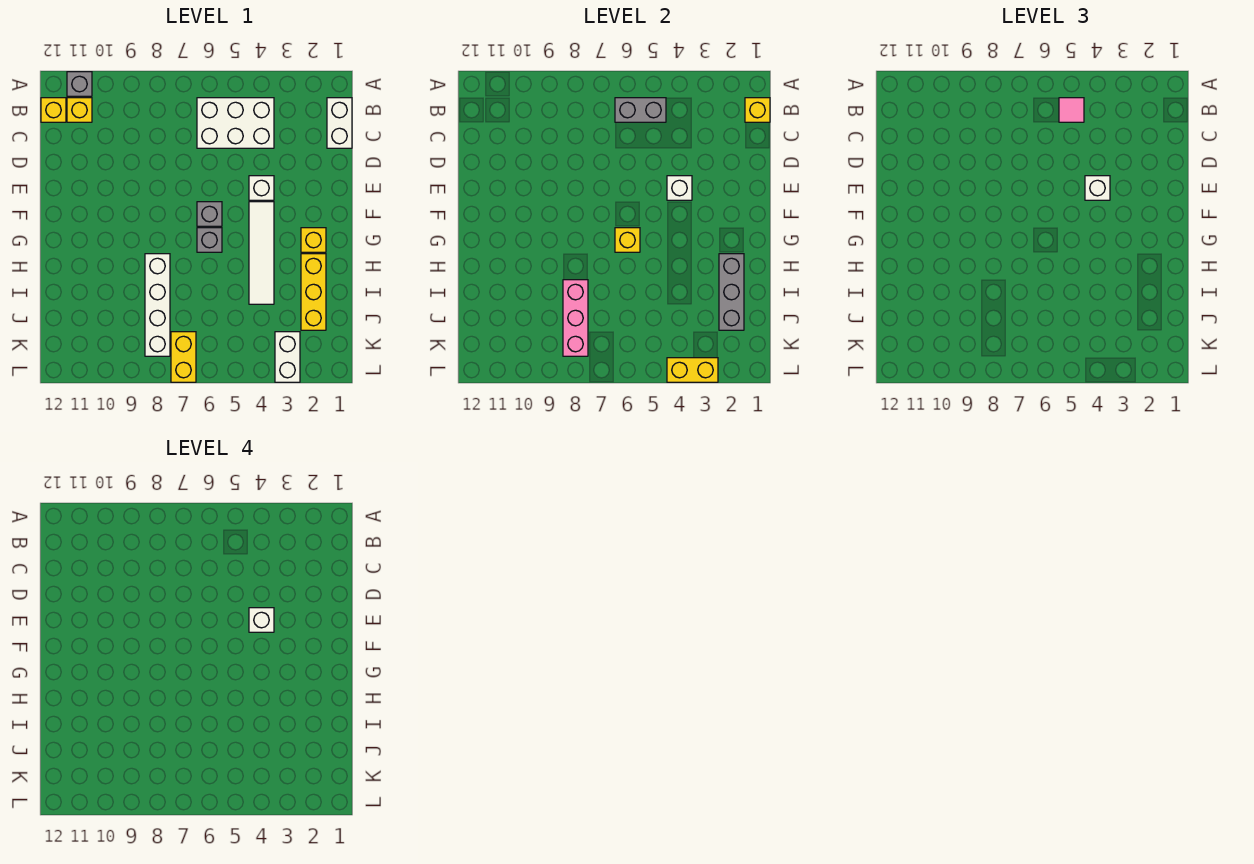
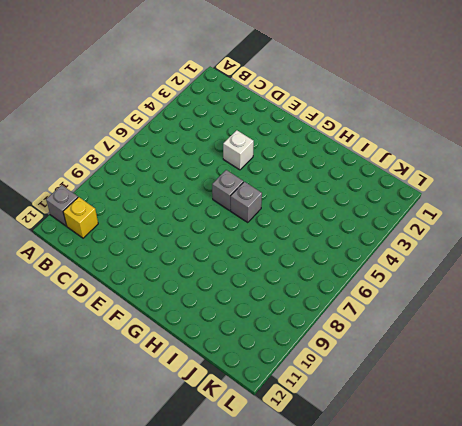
none -> white brick B1:C1 level 1
none -> white brick B4:C6 level 1
none -> yellow brick B12 level 1

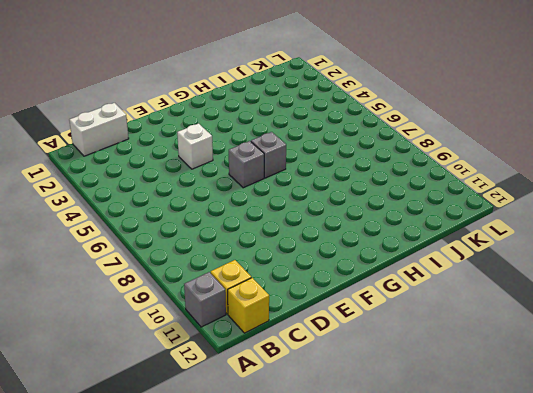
none -> white brick B4:C6 level 1
none -> white tile F4:I4 level 1
none -> yellow brick G2 level 1

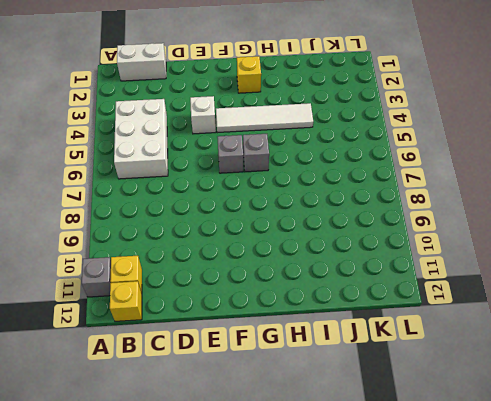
none -> yellow brick H2:J2 level 1
none -> white brick H8:K8 level 1
none -> white brick K3:L3 level 1

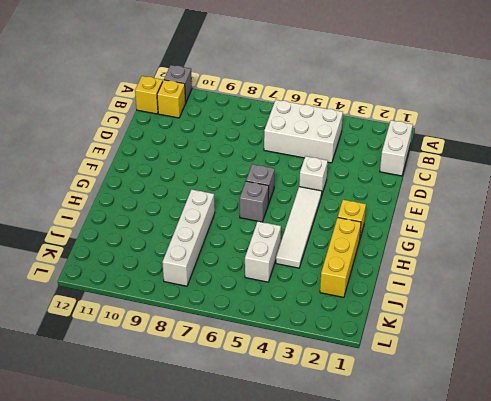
white brick I5:J5 level 1 -> white brick K3:L3 level 1
none -> yellow brick K7:L7 level 1
none -> yellow brick B1 level 2
none -> grey brick B5:B6 level 2

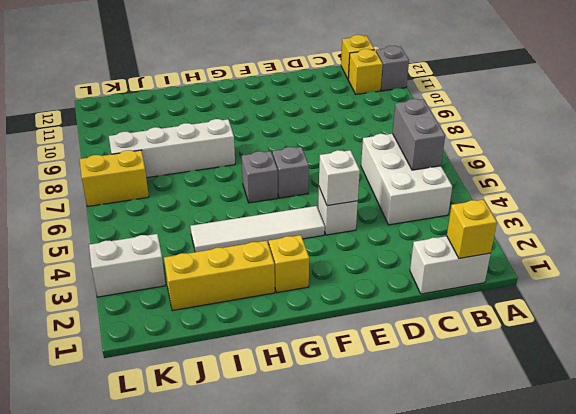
none -> yellow brick G6 level 2
none -> grey brick H2:J2 level 2
none -> pink brick I8:K8 level 2

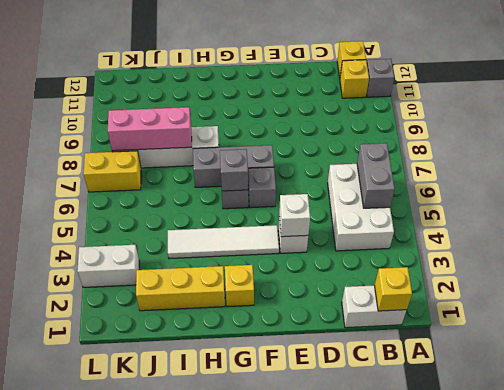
grey brick F7:H7 level 1 -> grey brick H2:J2 level 2
grey brick G6 level 2 -> yellow brick G6 level 2
none -> yellow brick L3:L4 level 2
none -> pink tile B5 level 3
none -> white brick E4 level 3

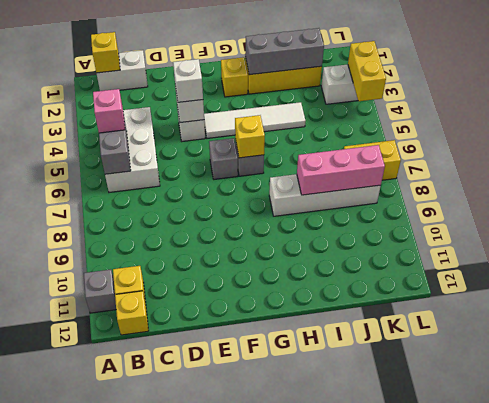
pink brick B5 level 3 -> pink tile B5 level 3
none -> white brick E4 level 4

